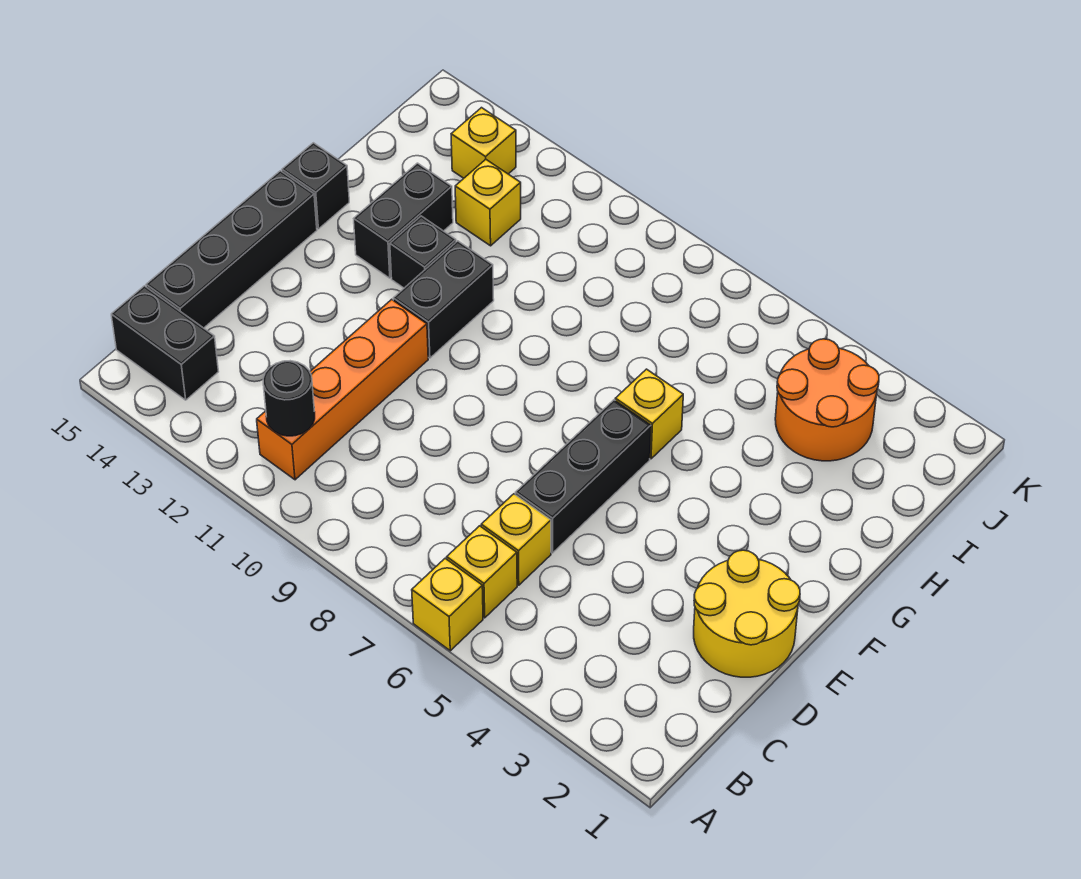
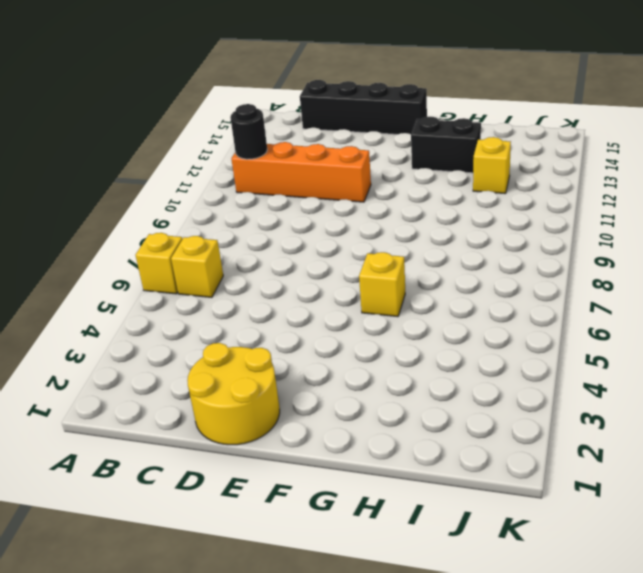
none -> black brick B14:B15 level 1
none -> yellow brick C6 level 1
none -> black brick D6:F6 level 1

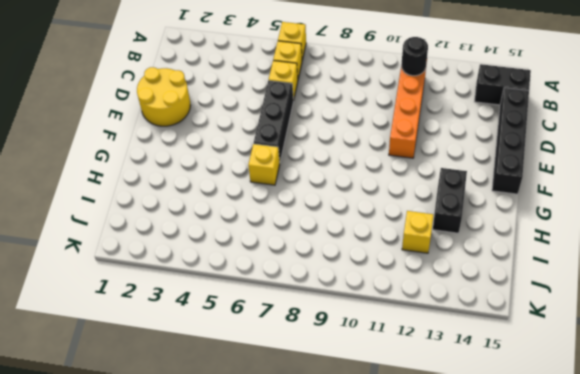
none -> black brick F11:G11 level 1
none -> black brick G12 level 1
none -> black brick G15 level 1

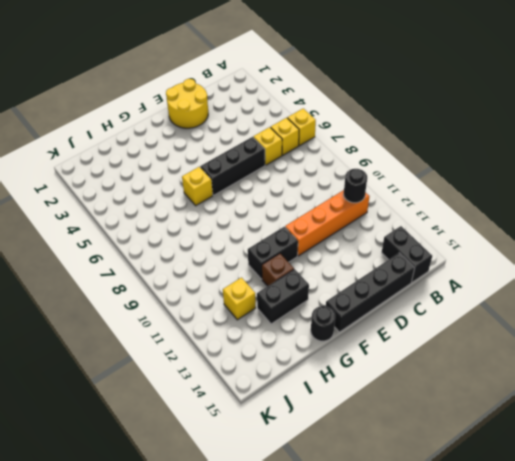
brown brick G12 level 1 -> black brick G12 level 1
black round brick G15 level 1 -> black brick G15 level 1
none -> orange round brick I3:J4 level 1
none -> yellow brick J13 level 1

